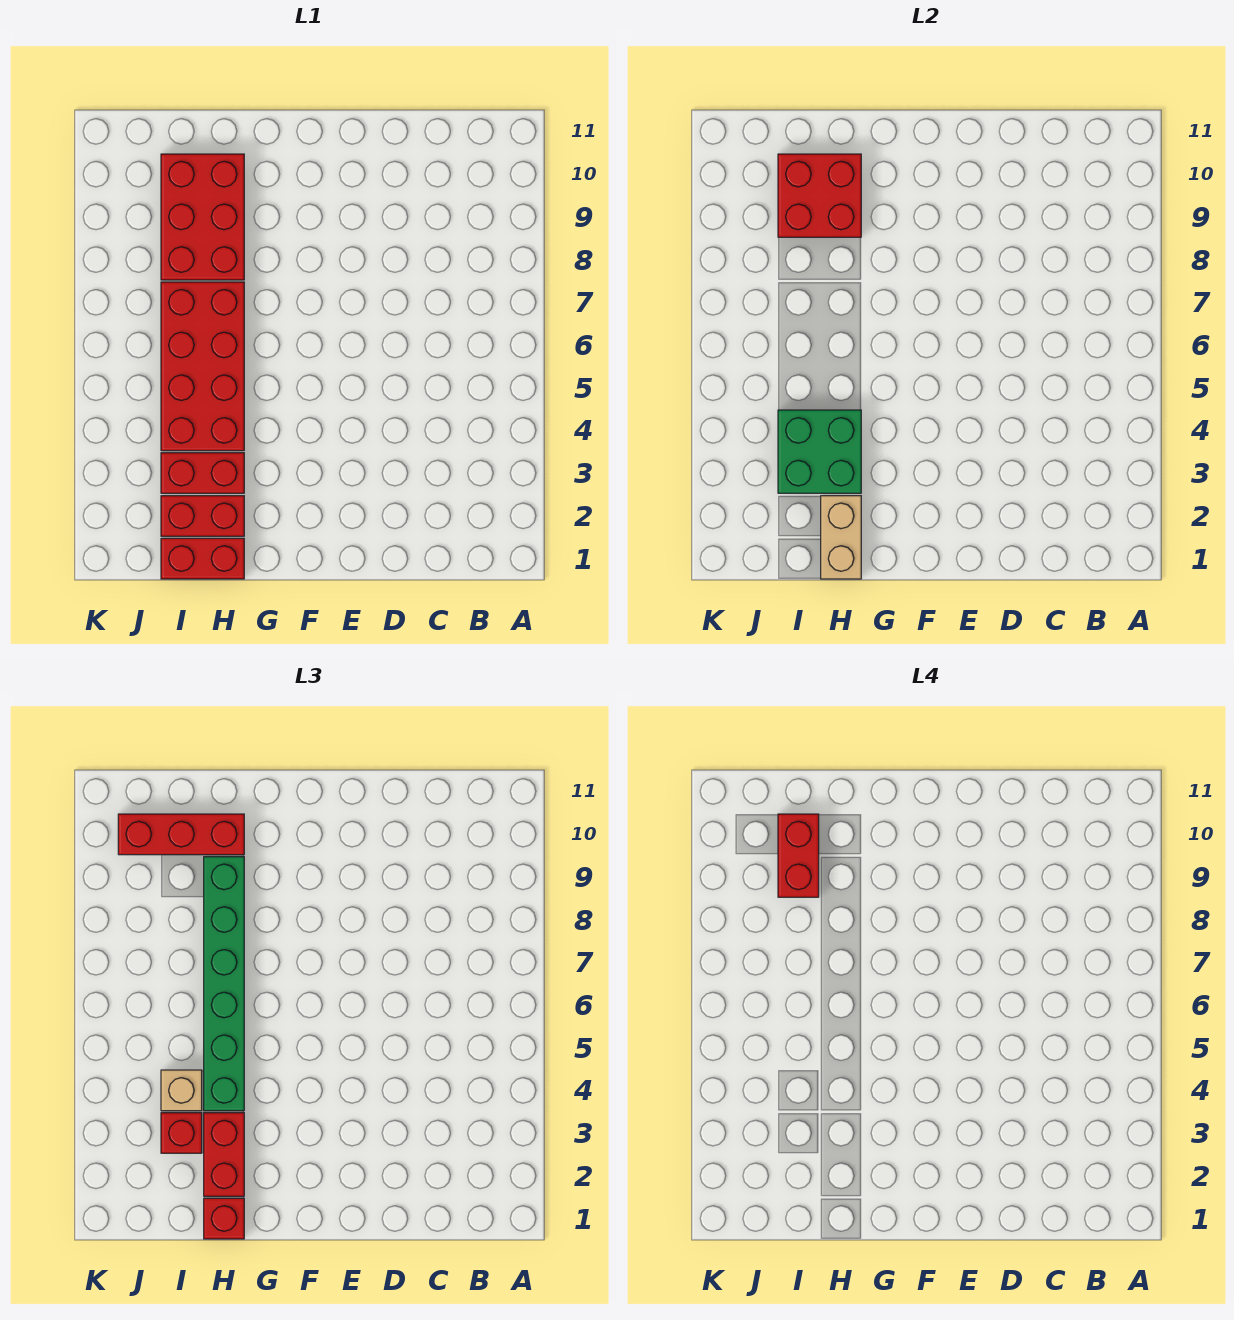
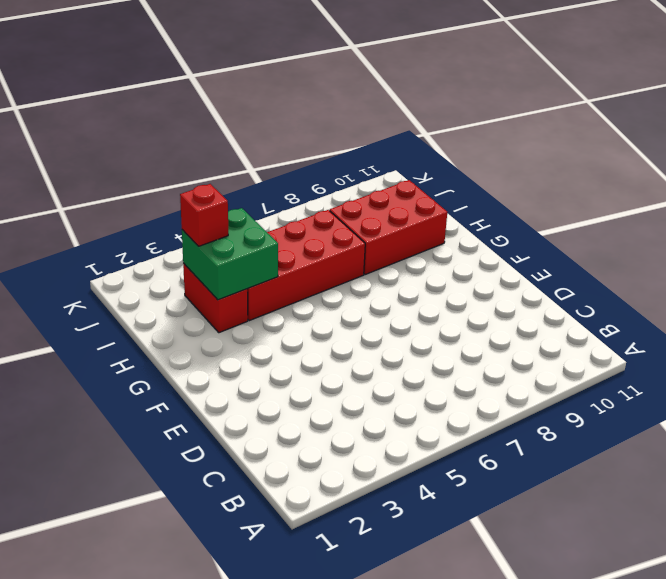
none -> red brick H1:I1 level 1
none -> red brick H2:I2 level 1
none -> tan brick H1:H2 level 2

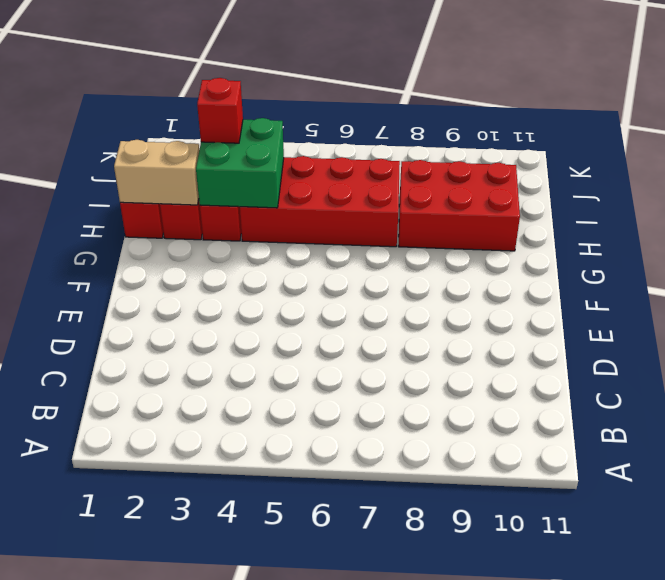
none -> red brick H9:I10 level 2
none -> red brick H1 level 3
none -> red brick H2:H3 level 3

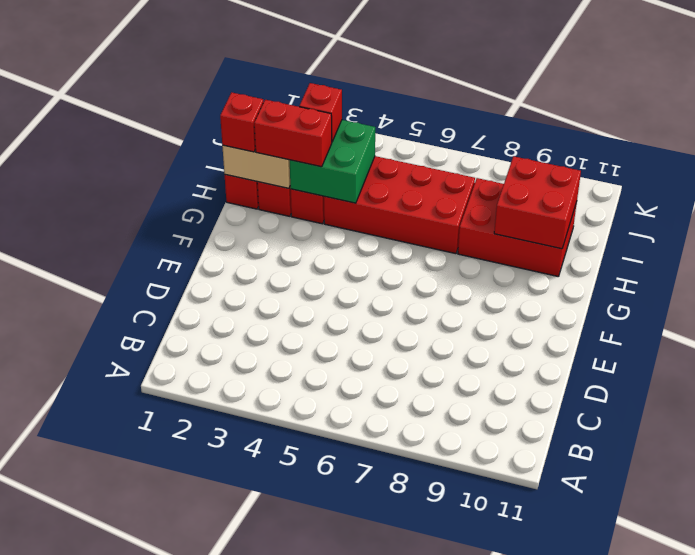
none -> green brick H4:H9 level 3
none -> red brick H10:J10 level 3
none -> tan brick I4 level 3

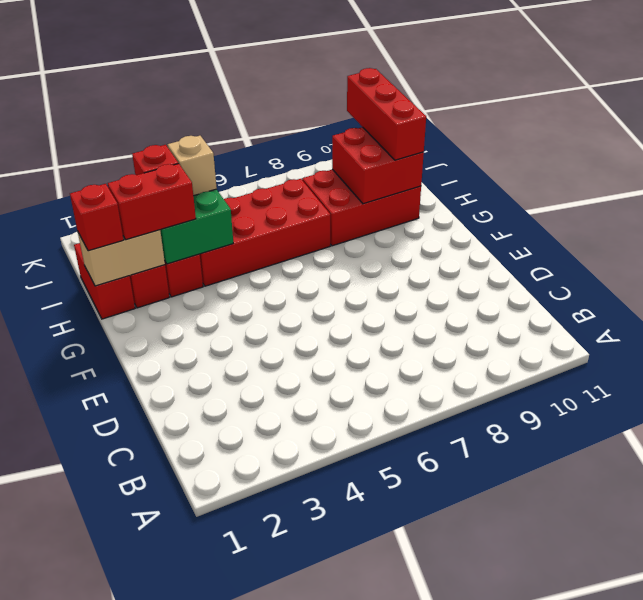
none -> green brick H4:H9 level 3
none -> red brick I9:I10 level 4

